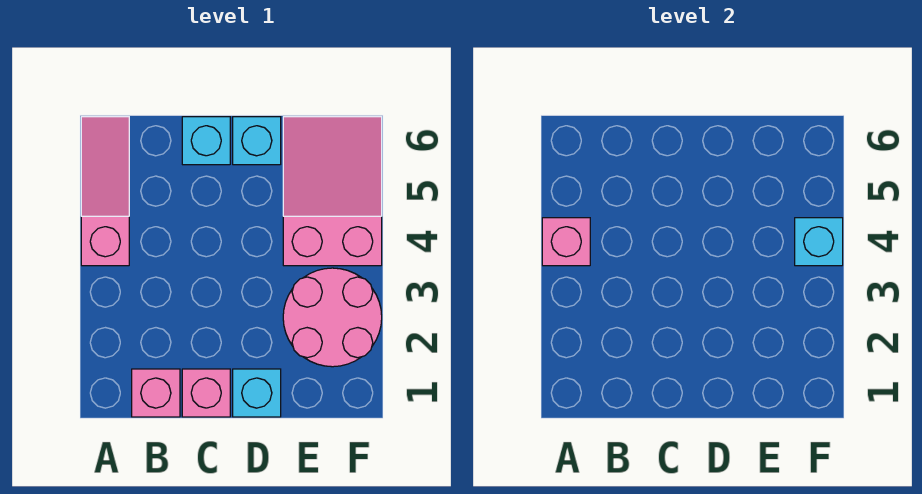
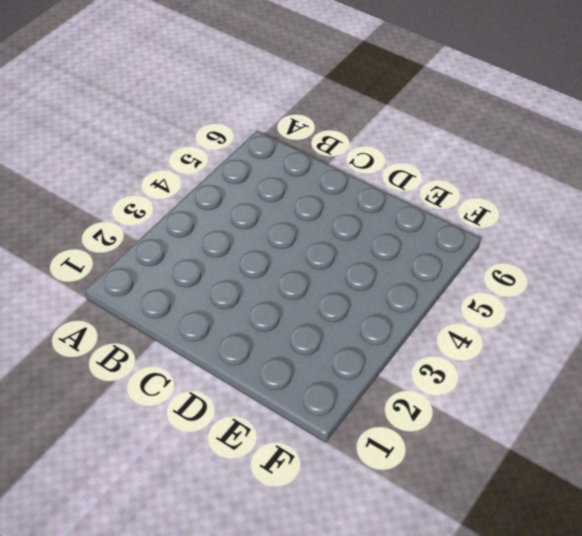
none -> pink slope A4:A6 level 1 top 4
none -> pink brick B1 level 1

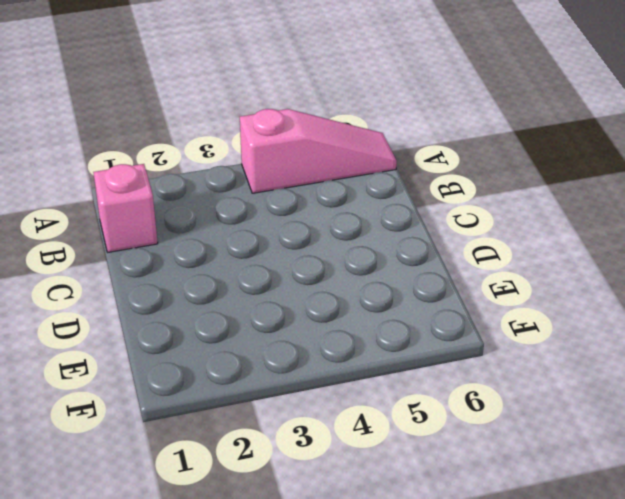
none -> pink brick C1 level 1
none -> cyan brick C6 level 1

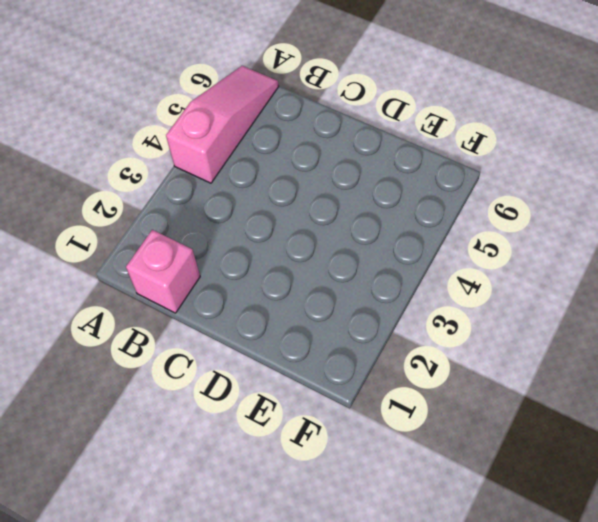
none -> pink brick C1 level 1
none -> cyan brick C6 level 1

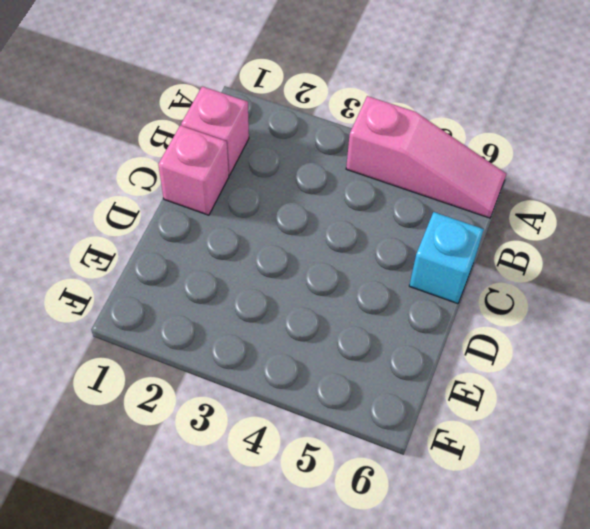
none -> cyan brick D1 level 1
none -> cyan brick D6 level 1

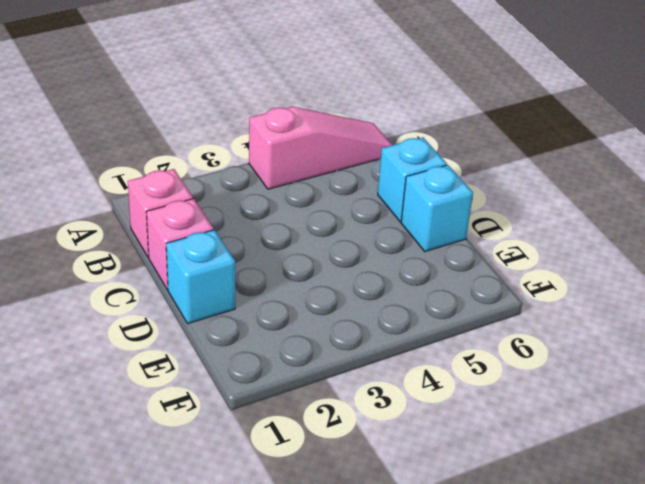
none -> pink round brick E2:F3 level 1
none -> pink slope E4:F6 level 1 top 4

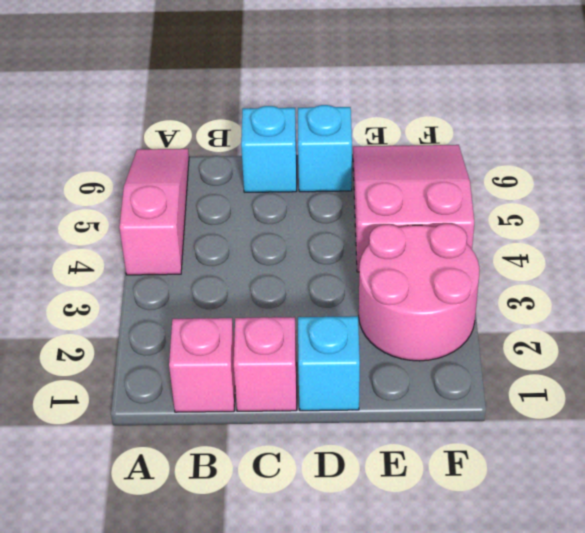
none -> pink brick A4 level 2
none -> cyan brick F4 level 2

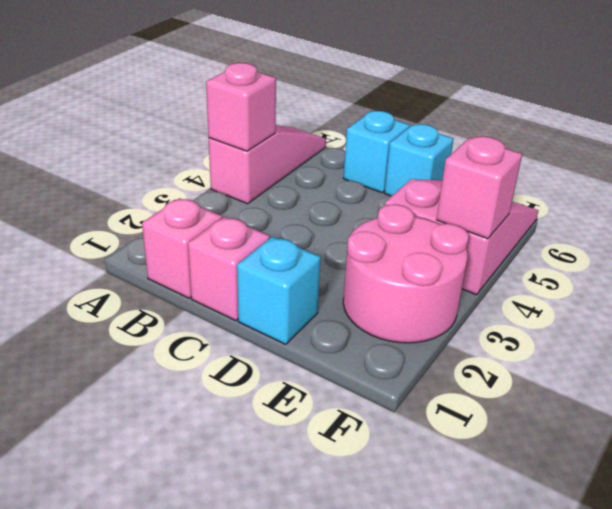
pink brick F4 level 2 -> cyan brick F4 level 2

